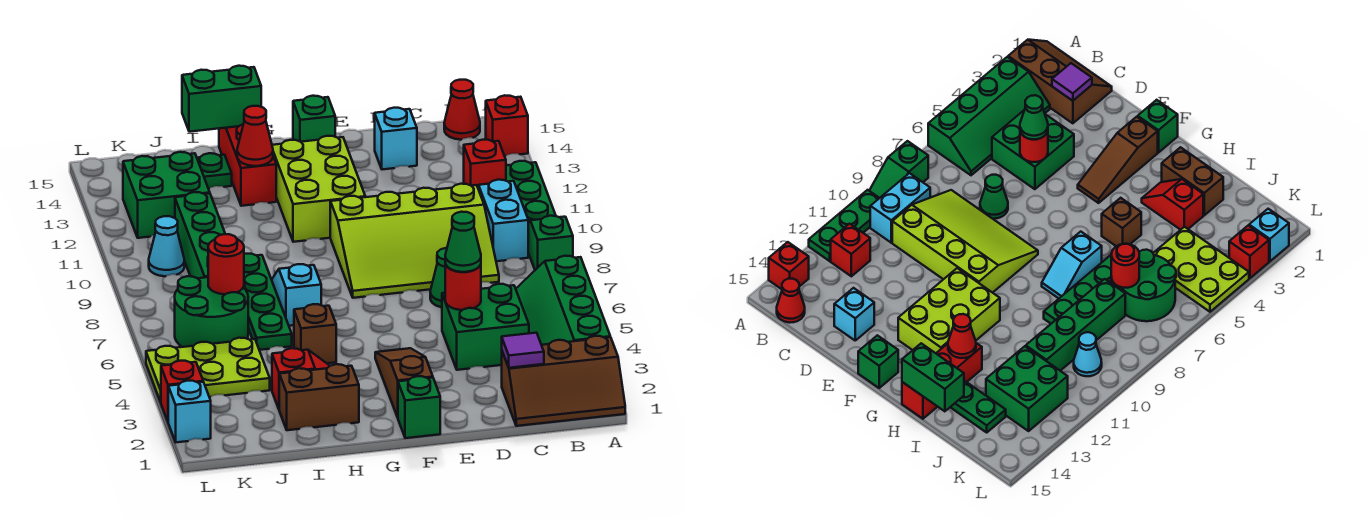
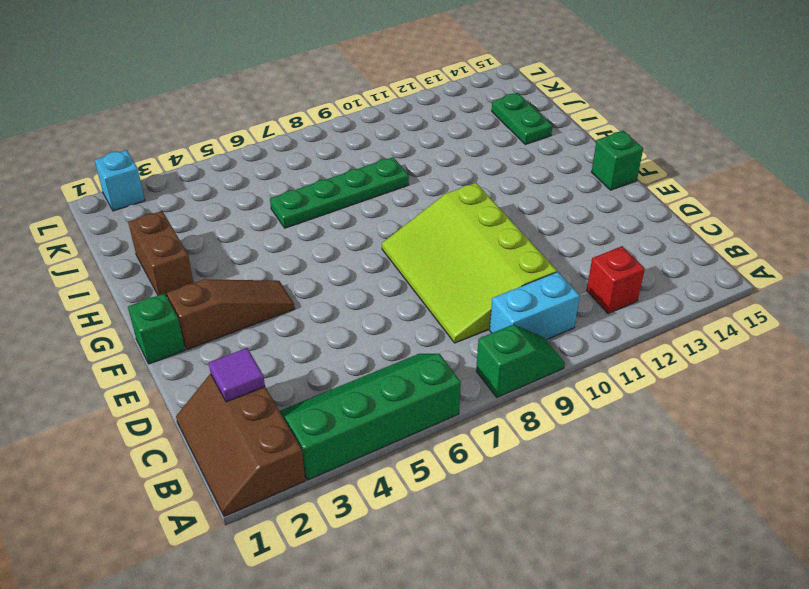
none -> green plate A10:A12 level 1
none -> red brick A14 level 1
none -> red cone B15 level 1
none -> green brick C4:D5 level 1

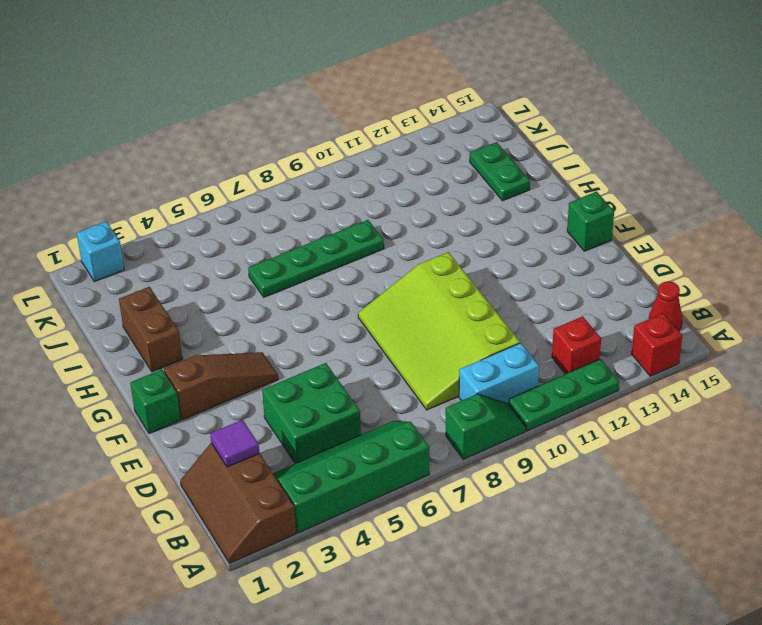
none -> green cone D7 level 1
none -> cyan brick D14 level 1
none -> lime brick F11:G13 level 1
none -> red slope H3:I3 level 1 top I

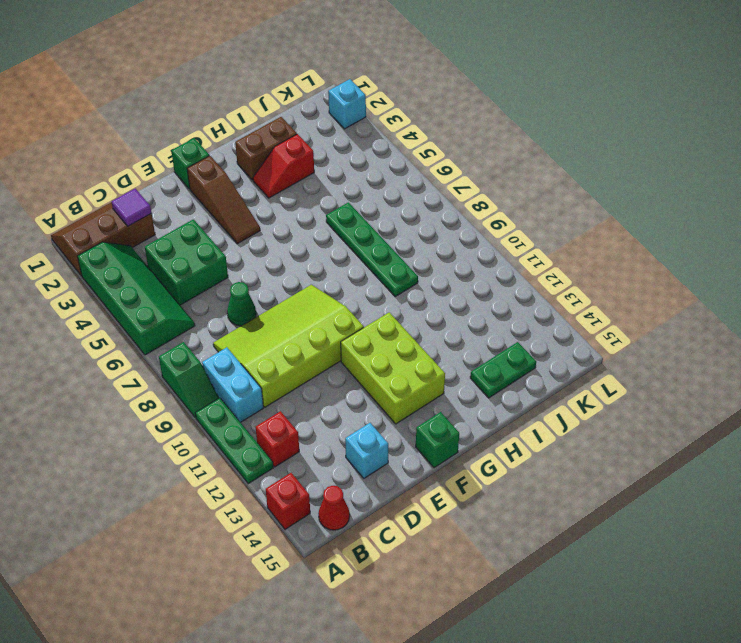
none -> brown brick H5 level 1
none -> cyan slope H7:H8 level 1 top 7
none -> red brick H13:H15 level 1
none -> lime plate J4:L5 level 1

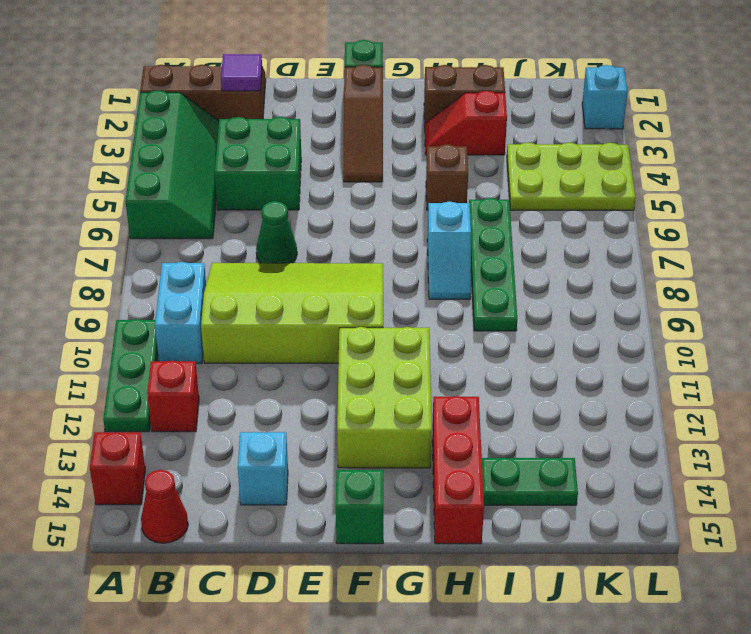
none -> green slope A8:A9 level 1 top 8
none -> green round brick J6:K7 level 1
none -> green brick J8:J11 level 1
none -> green brick J12:K13 level 1

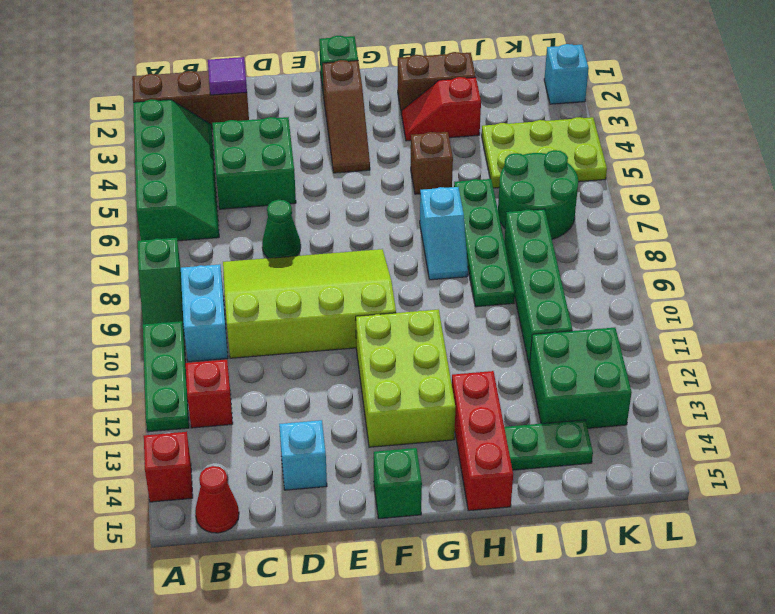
none -> cyan cone K10 level 1
none -> red brick L3 level 1
none -> red round brick D5 level 2
none -> red cone H13 level 2

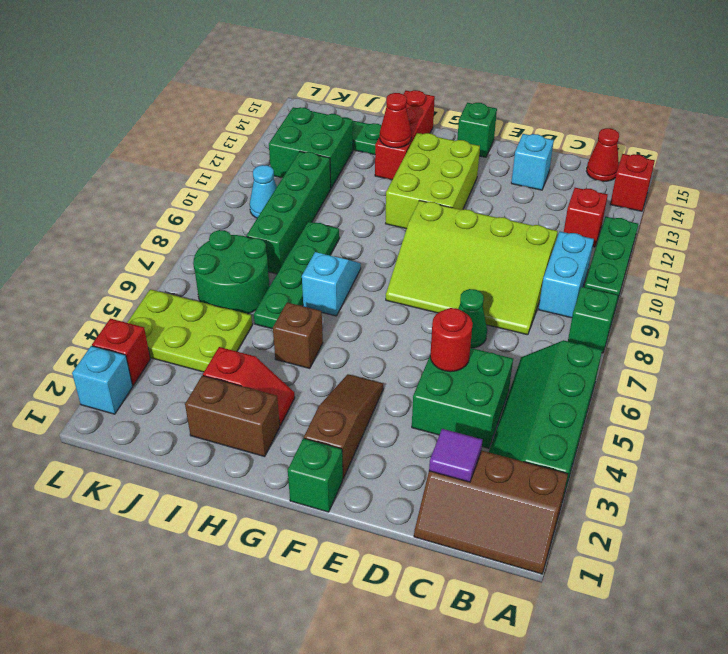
none -> green brick H15:I15 level 2
none -> red round brick J7 level 2
none -> green cone D5 level 3

